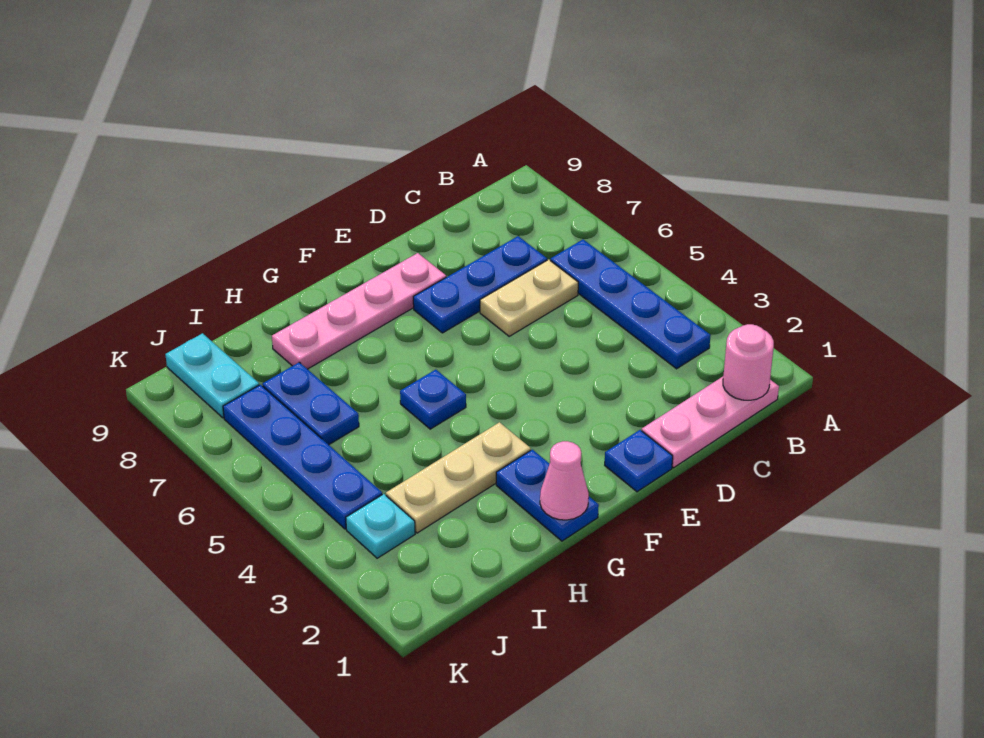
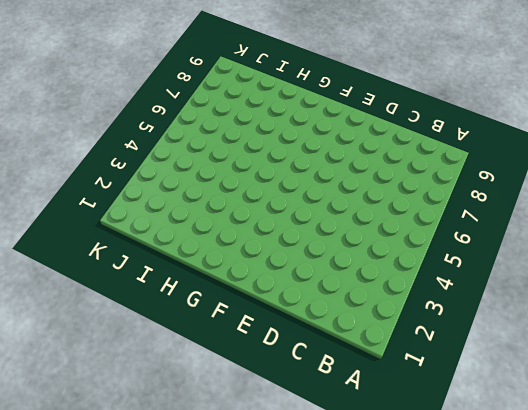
none -> pink plate B1:D1 level 1
none -> blue plate B3:B6 level 1
none -> tan plate C6:D6 level 1

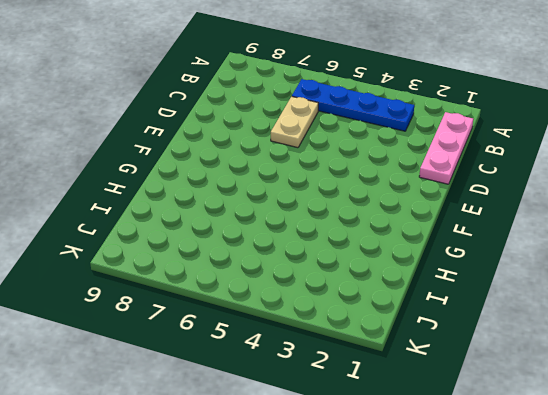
none -> blue plate C7:E7 level 1
none -> blue plate E1 level 1
none -> pink plate E8:H8 level 1

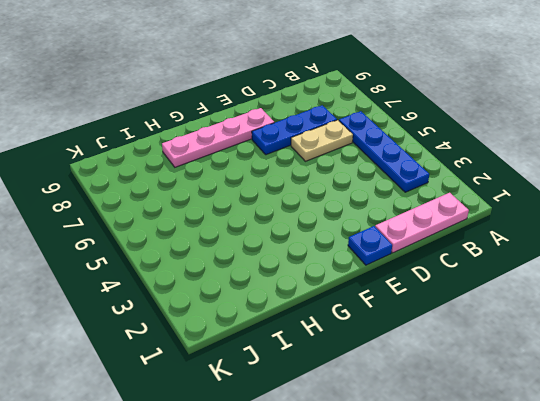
none -> blue plate G1:G2 level 1
none -> tan plate G3:I3 level 1
none -> blue plate G5 level 1

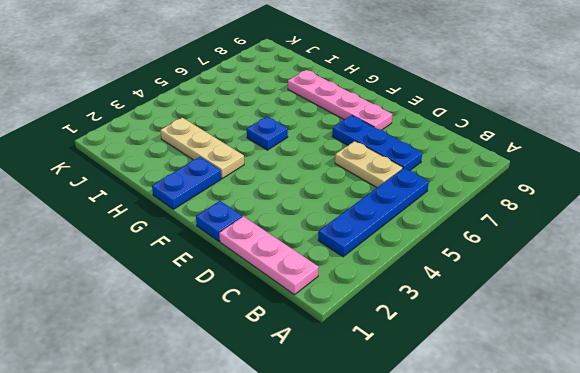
none -> blue plate I6:I7 level 1
none -> cyan plate J3 level 1
none -> blue plate J4:J7 level 1

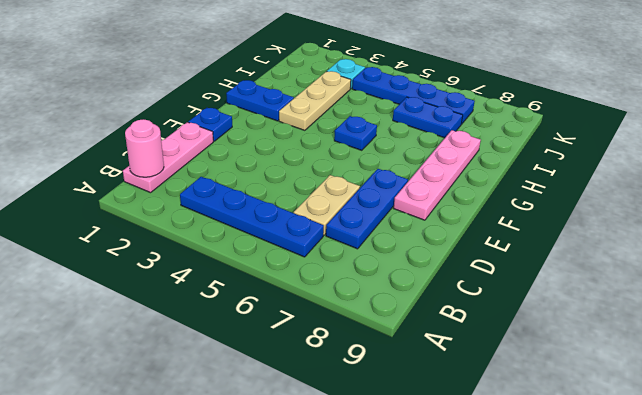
none -> cyan plate J8:J9 level 1
none -> pink cone G1 level 2

